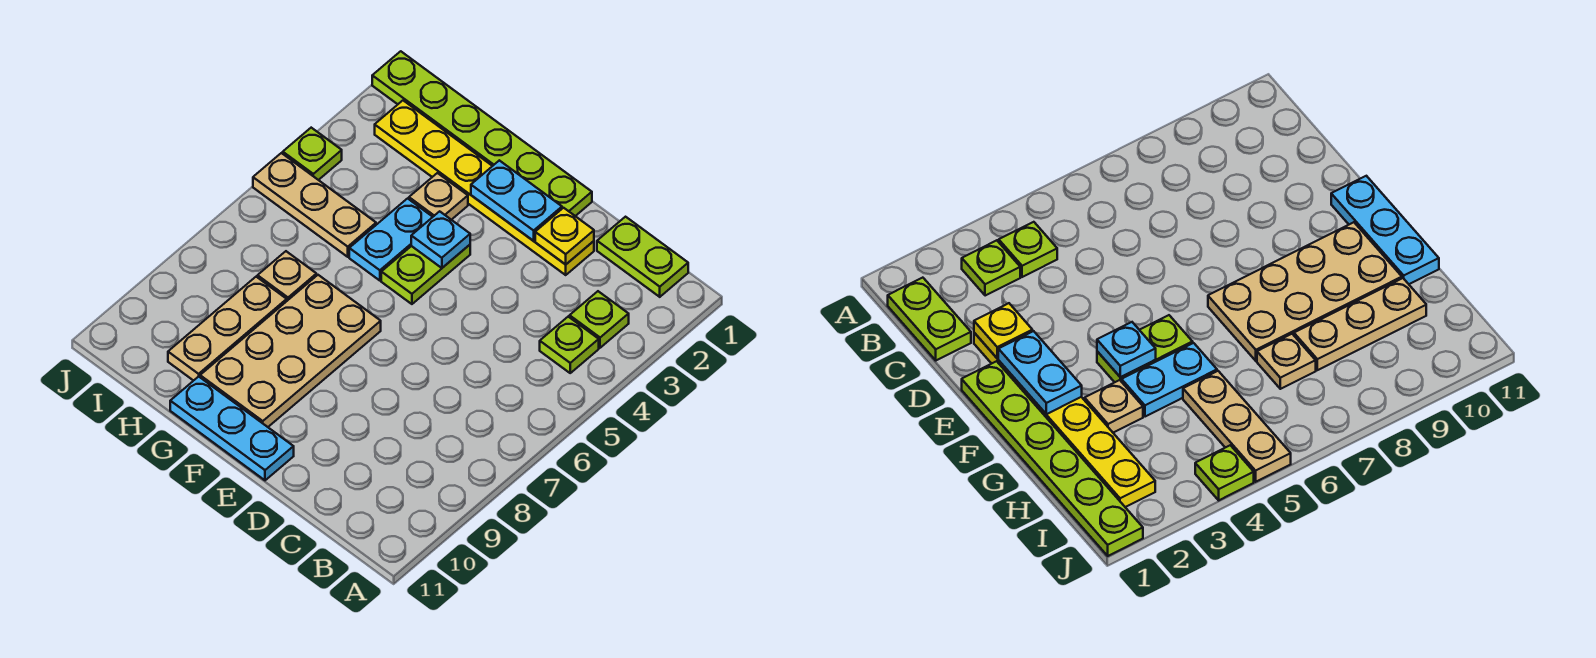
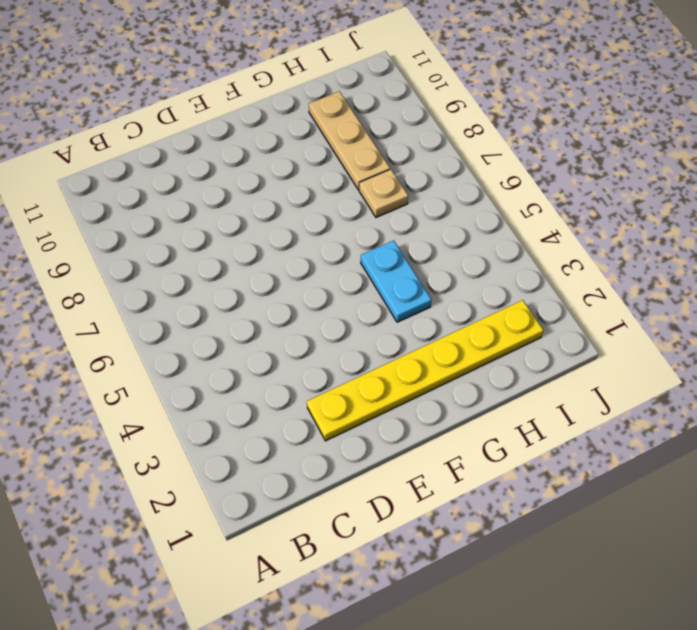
none -> lime plate B1:C1 level 1
none -> lime plate B3 level 1
none -> lime plate B4 level 1

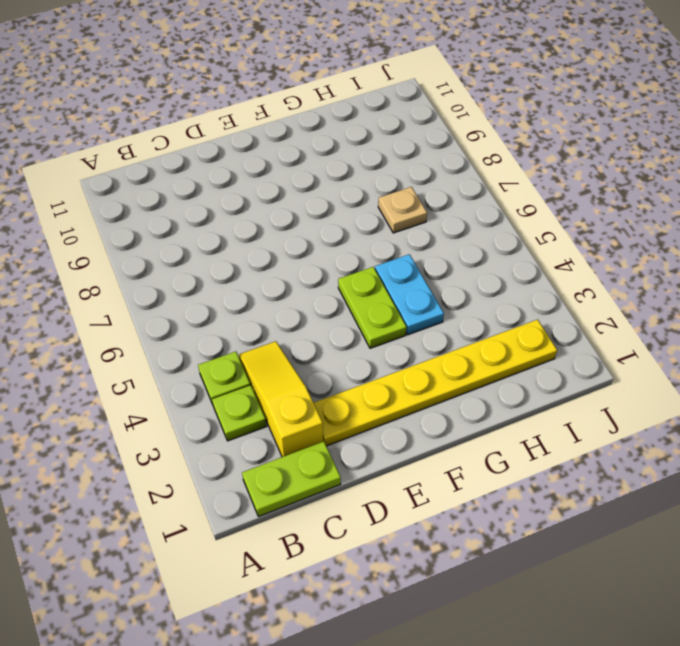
yellow slope C2:C4 level 1 top 2 -> none
none -> lime plate E1:J1 level 1
none -> cyan plate E11:G11 level 1
none -> tan plate F7:G10 level 1

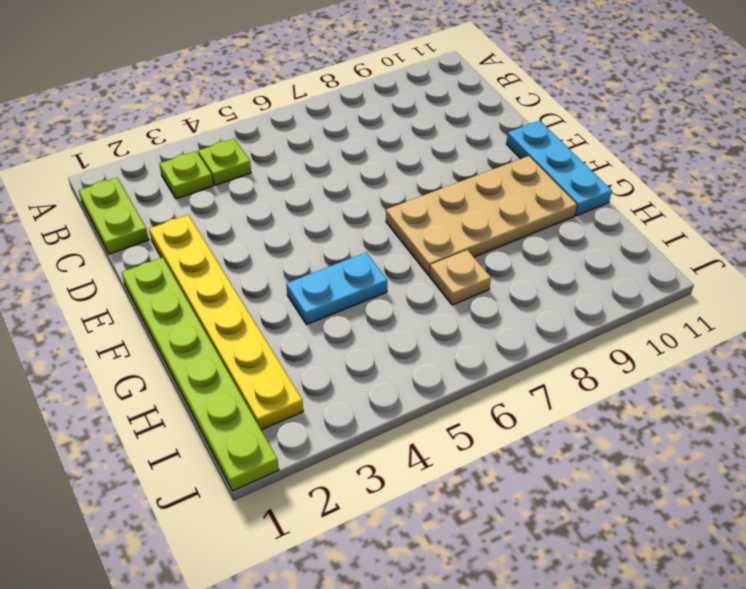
none -> lime plate F4:F5 level 1
none -> tan plate G3 level 1
none -> tan plate H5:J5 level 1

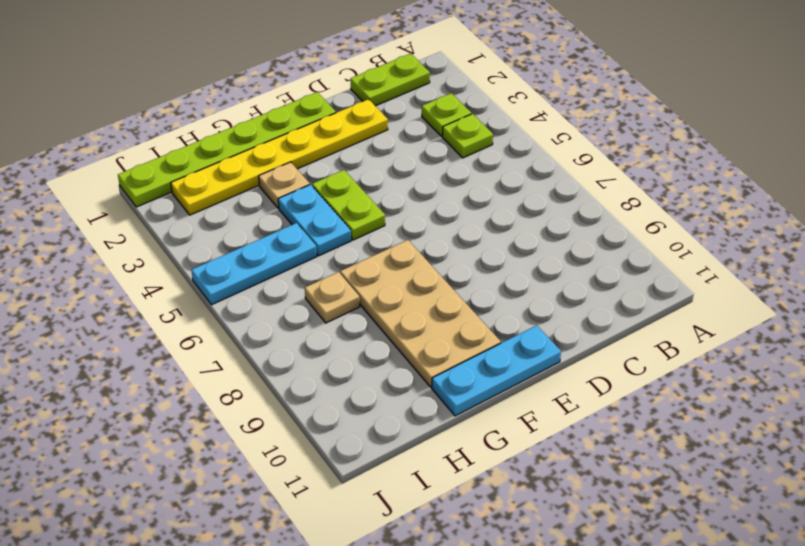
cyan plate H5:J5 level 1 -> tan plate H5:J5 level 1
none -> tan plate H8:H10 level 1
none -> lime plate J4 level 1
none -> yellow plate D2 level 2

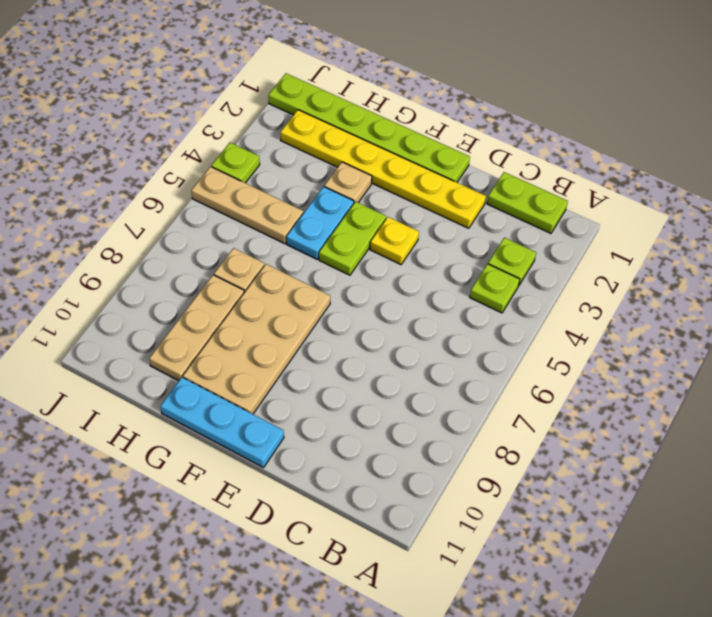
yellow plate E4 level 1 -> yellow plate D2 level 2
none -> cyan plate E2:F2 level 2
none -> cyan plate F4 level 2

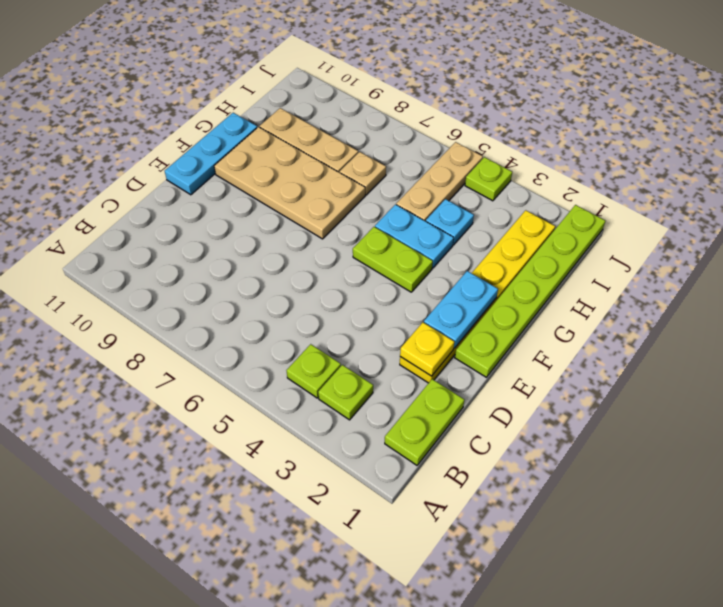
cyan plate H4 level 1 -> cyan plate F4 level 2
none -> tan plate G3 level 1

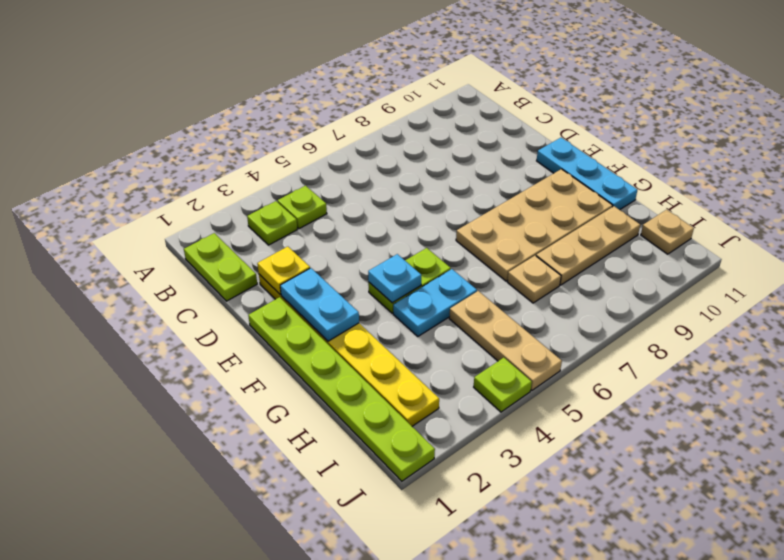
tan plate I11 level 1 -> tan plate G3 level 1

